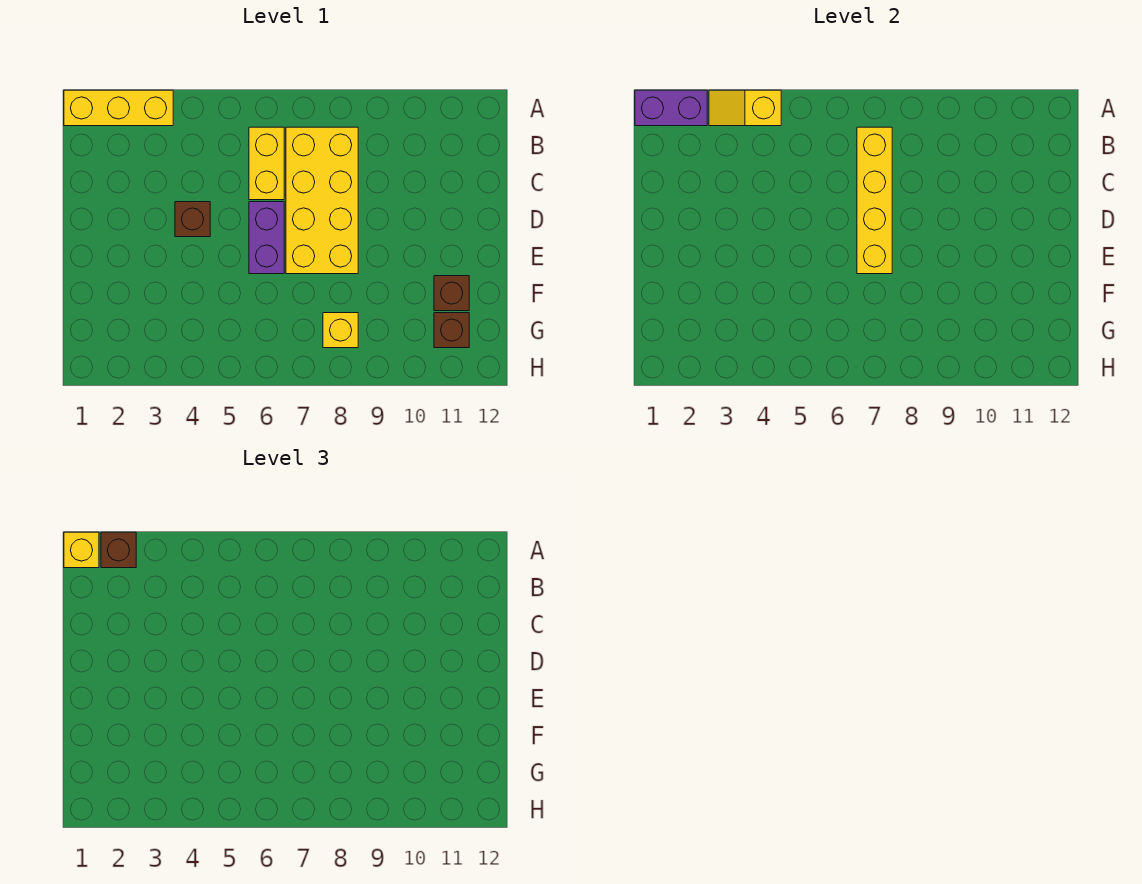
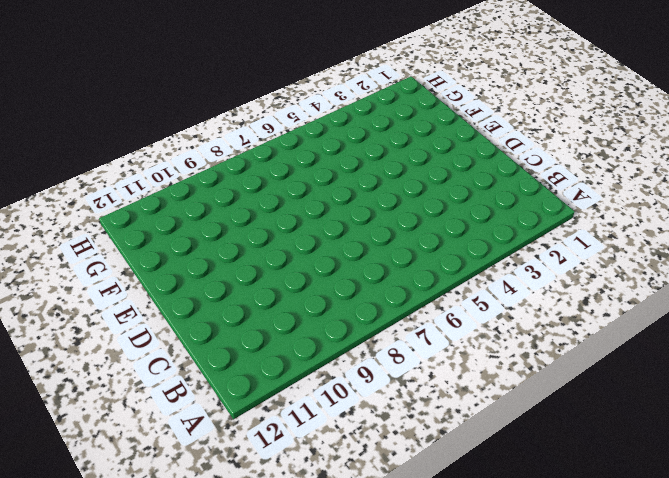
none -> yellow brick A1:A3 level 1
none -> yellow brick B6:C6 level 1
none -> yellow brick B7:E8 level 1

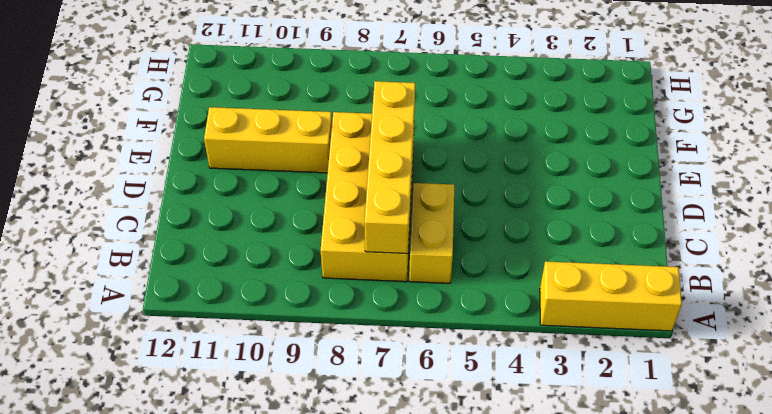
yellow brick E9:E11 level 1 -> none
none -> brown brick D4 level 1
none -> purple brick D6:E6 level 1
none -> brown brick F11 level 1

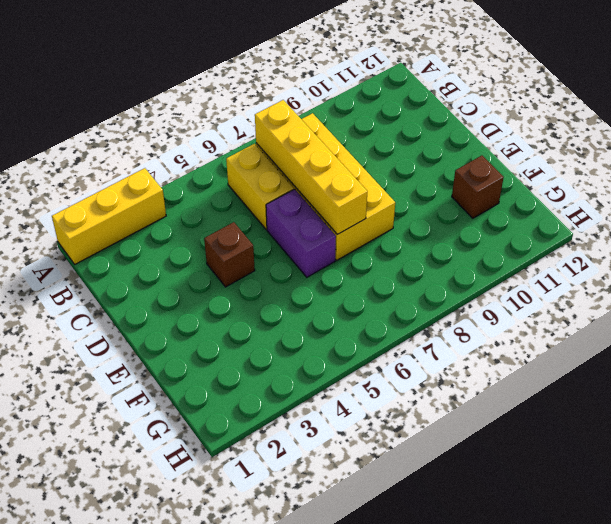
none -> yellow brick G8 level 1
none -> brown brick G11 level 1
none -> purple brick A1:A2 level 2

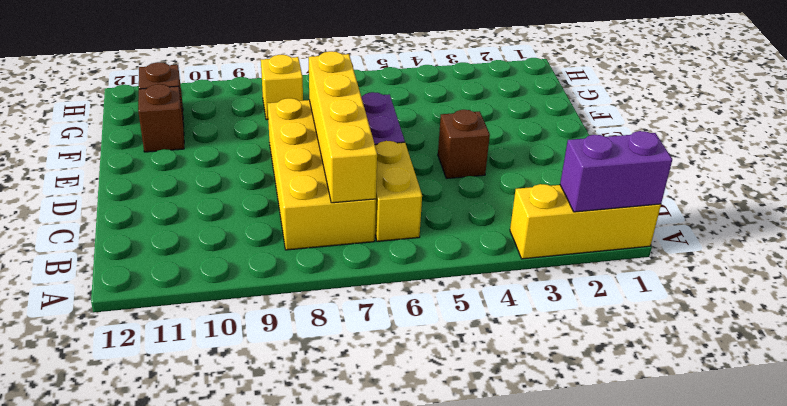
none -> yellow slope A3:A4 level 2 top 4
none -> yellow brick A1 level 3
none -> brown brick A2 level 3

